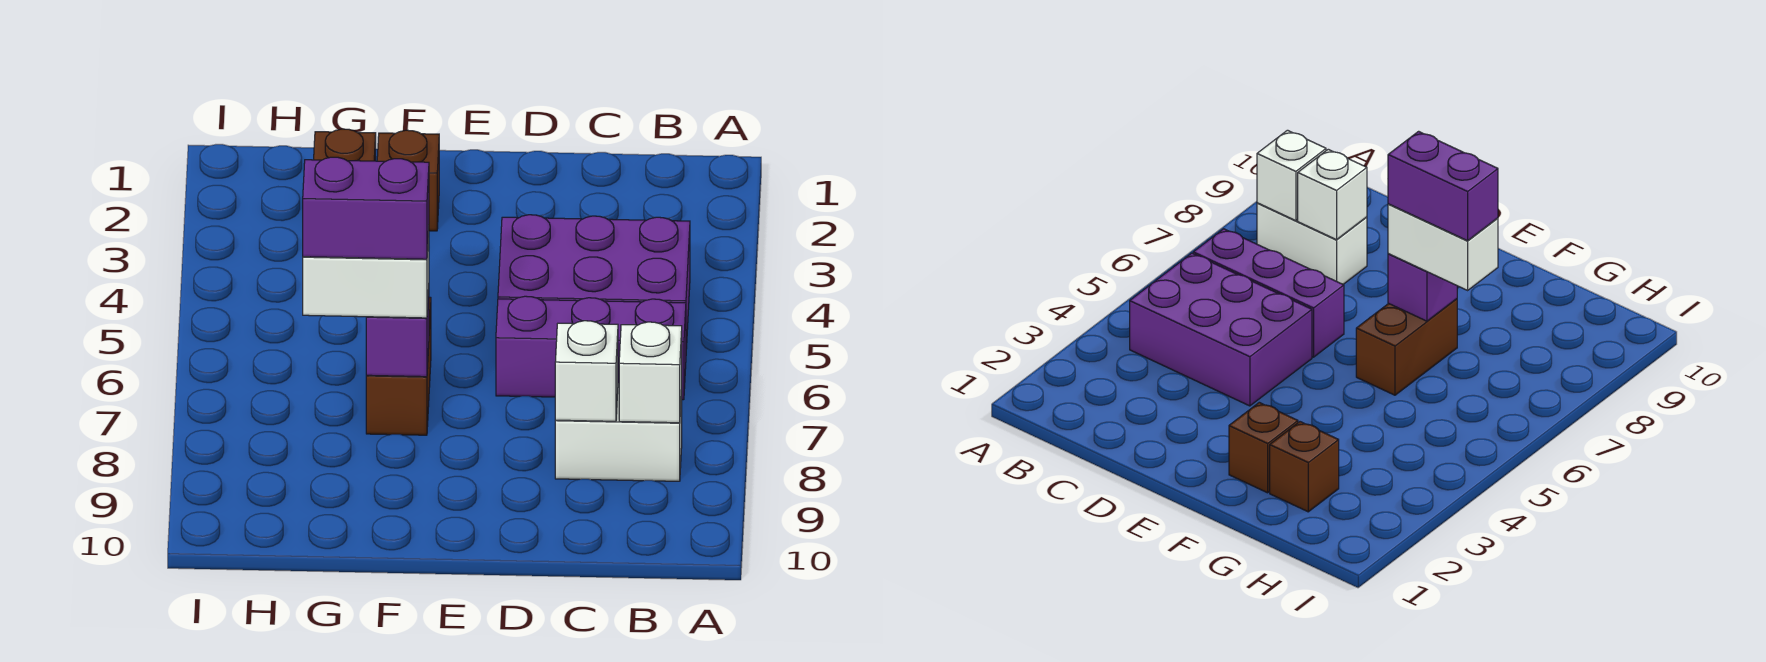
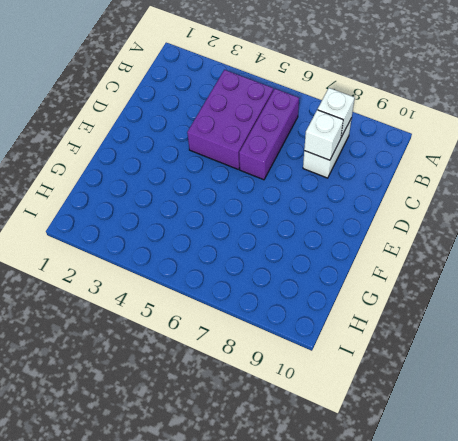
none -> brown brick F2 level 1
none -> brown brick F6:F7 level 1

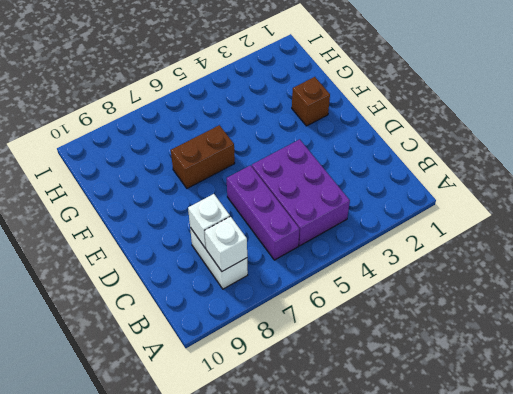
none -> brown brick G2 level 1
none -> purple brick F7 level 2

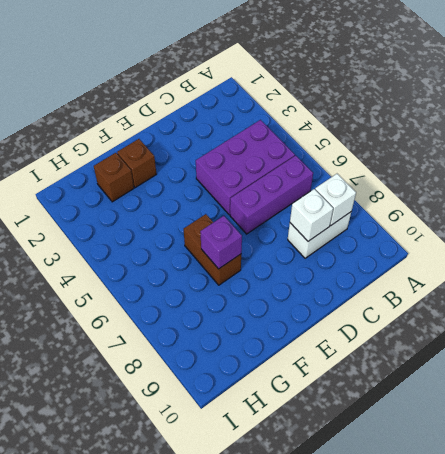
none -> white brick F7:G7 level 3
none -> purple brick F7:G7 level 4

